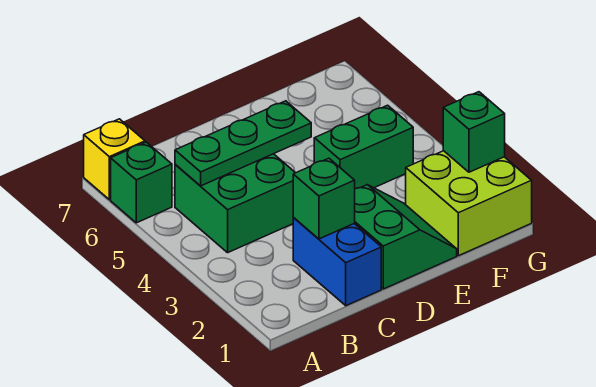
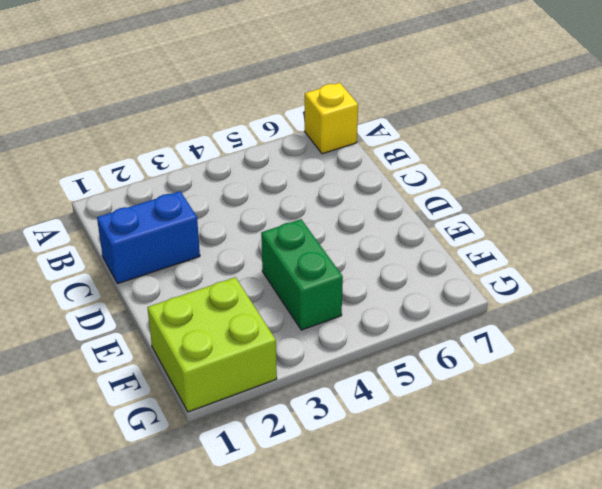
none -> green brick A6 level 1
none -> green brick B4:C5 level 1

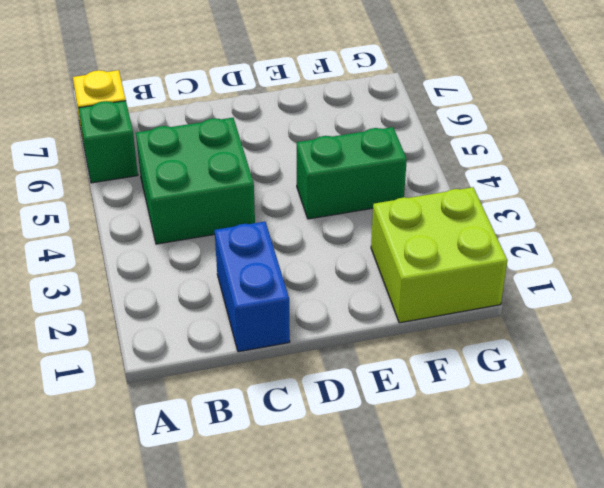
none -> green slope D1:E2 level 1 top D
none -> green plate B5:D5 level 2

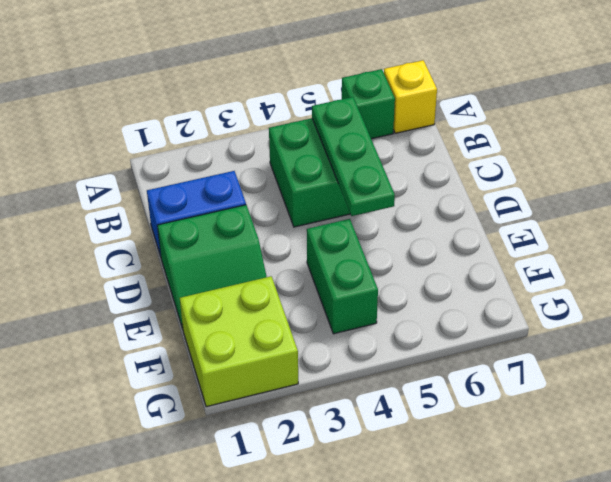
none -> green brick C2 level 2
none -> green brick G2 level 2

